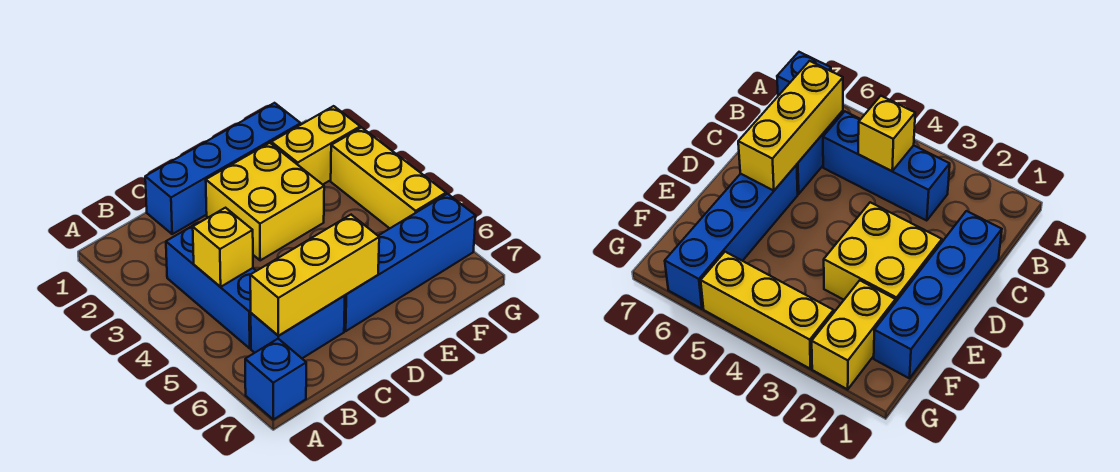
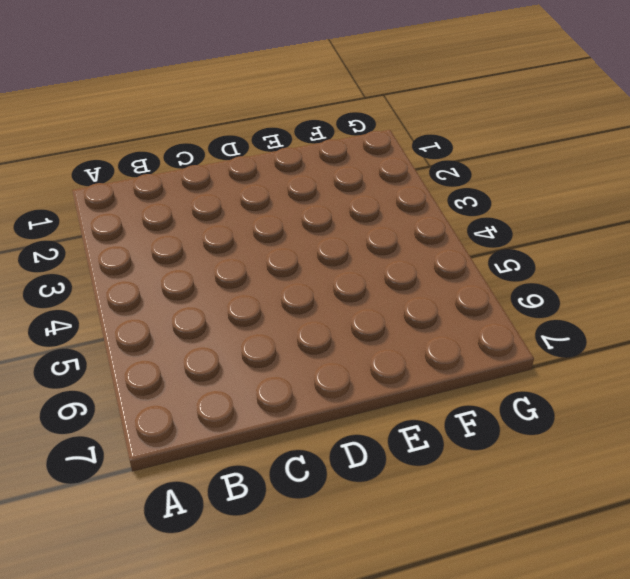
none -> blue brick A7 level 1
none -> blue brick B3:B5 level 1

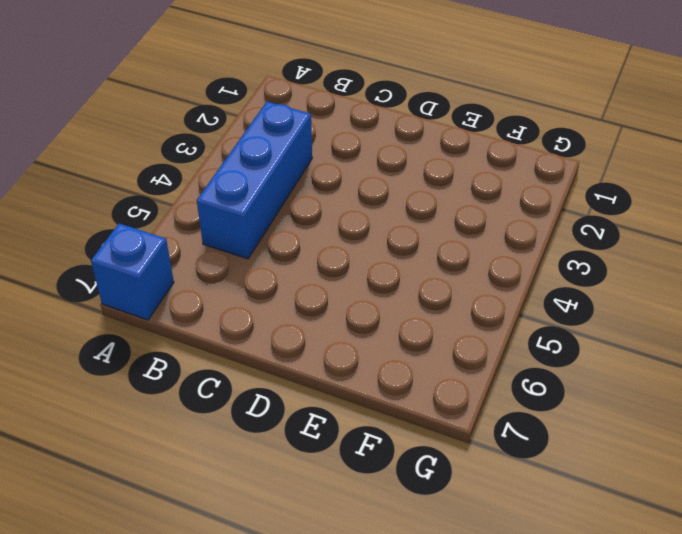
none -> blue brick B6:C6 level 1
none -> blue brick C1:F1 level 1

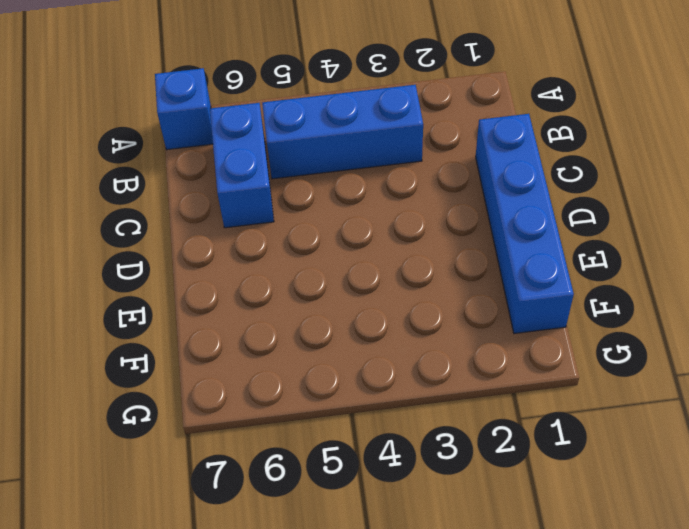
none -> yellow brick D2:E3 level 1
none -> blue brick D6:G6 level 1

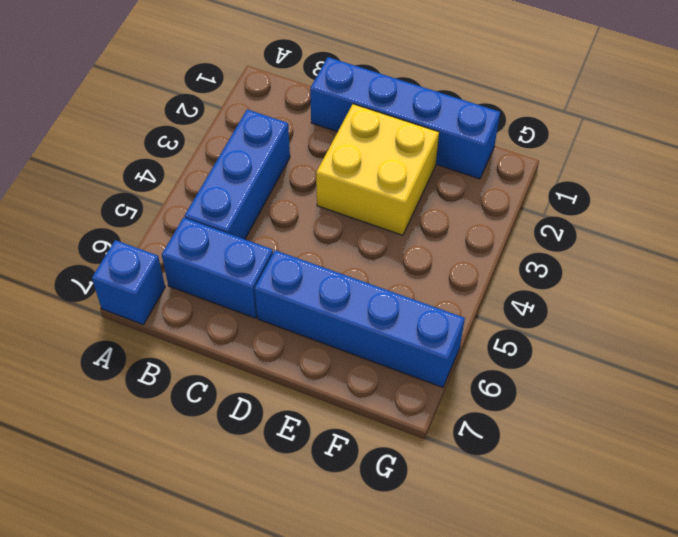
none -> yellow brick F2:G2 level 1
none -> yellow brick G3:G5 level 1

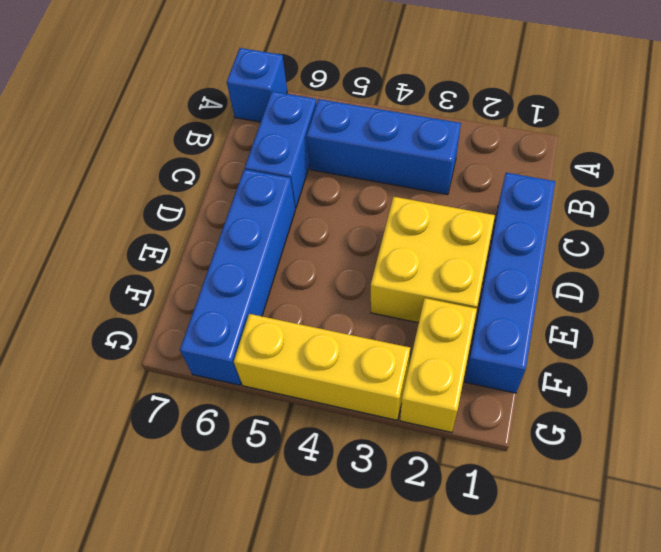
none -> yellow brick B4 level 2
none -> yellow brick B6:D6 level 2

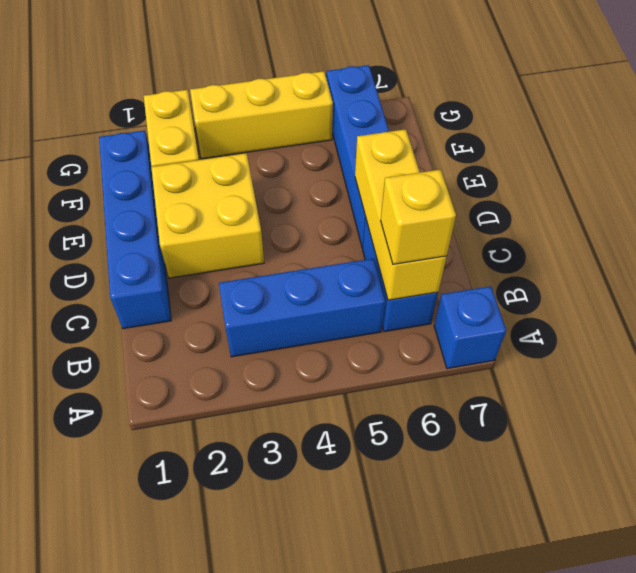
yellow brick B6 level 3 -> yellow brick B4 level 2

